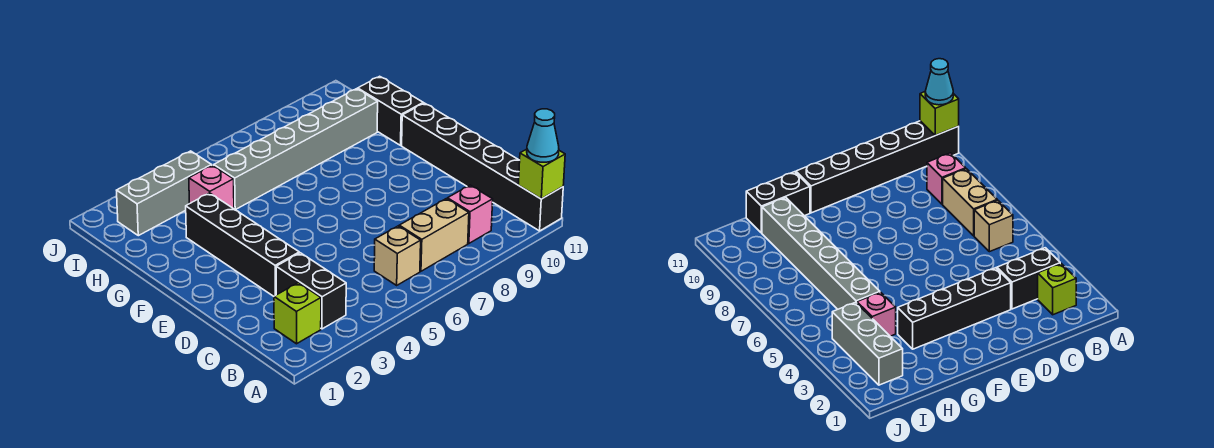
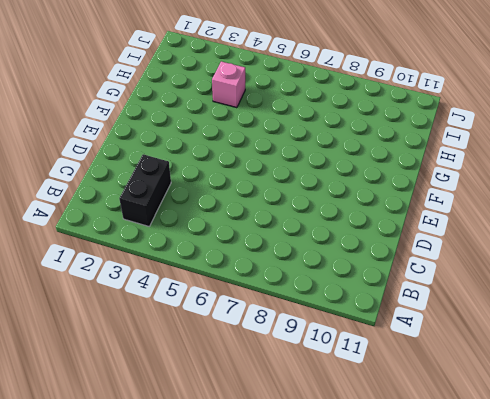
none -> black brick A11:F11 level 1
none -> lime brick B2 level 1
none -> tan brick B6 level 1

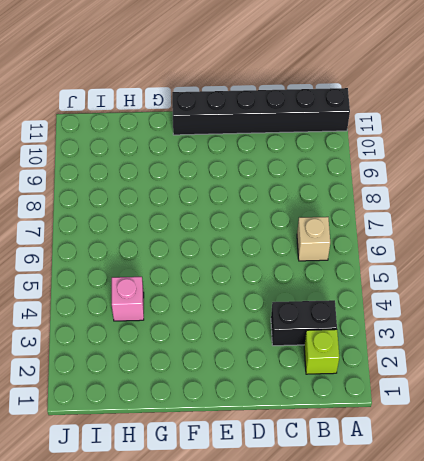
none -> tan brick B7:B8 level 1
none -> pink brick B9 level 1
none -> black brick D3:G3 level 1

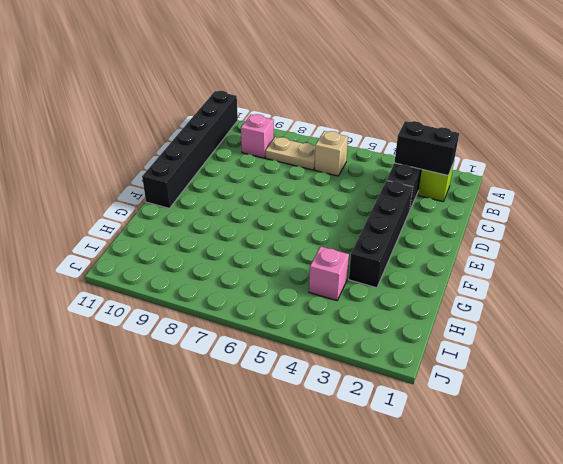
black brick B2:B3 level 2 -> black brick G11:H11 level 1
tan plate B7:B8 level 1 -> tan brick B7:B8 level 1
none -> grey brick H5:H10 level 1
none -> grey brick I2:I4 level 1
none -> lime brick A11 level 2

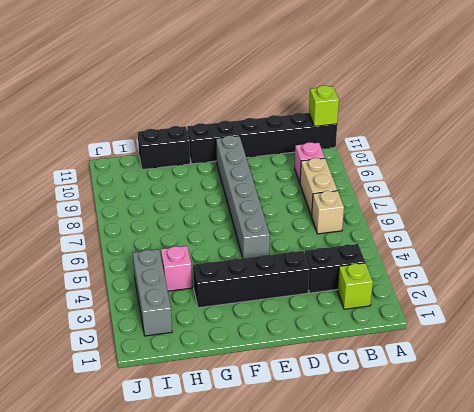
grey brick E5:E10 level 1 -> grey brick H5:H10 level 1
none -> cyan cone A11 level 3

